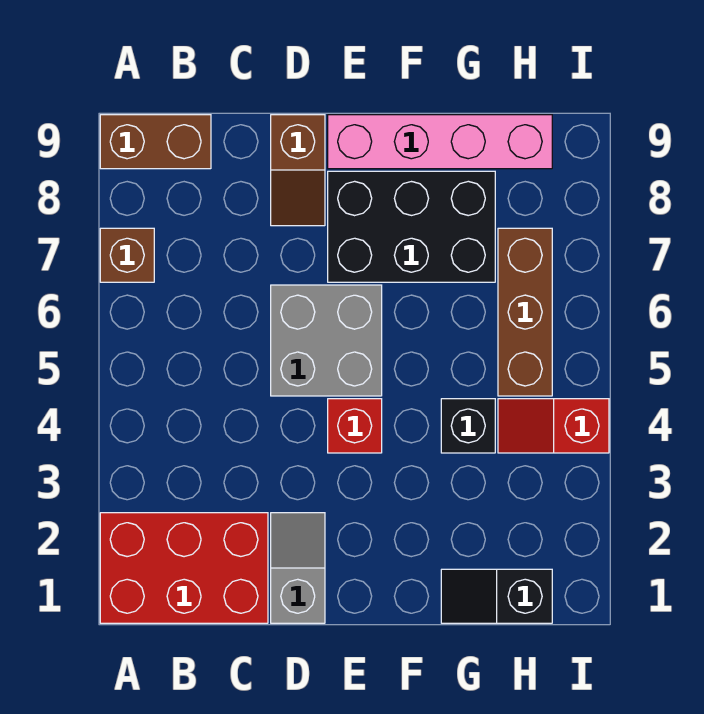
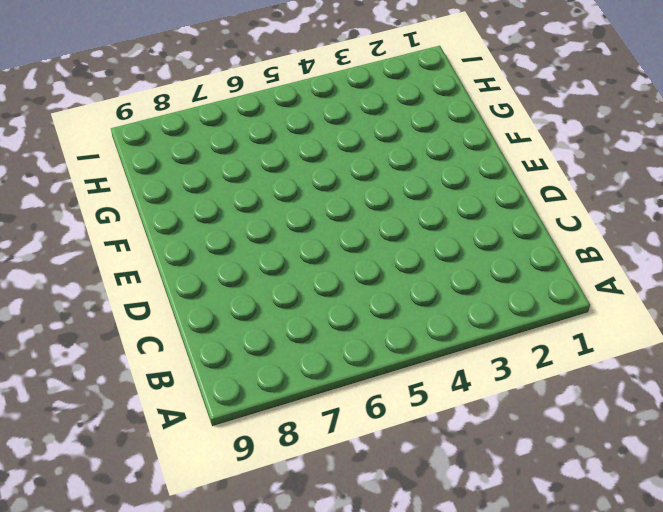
none -> red brick A1:C2 level 1
none -> brown brick A7 level 1
none -> brown brick A9:B9 level 1

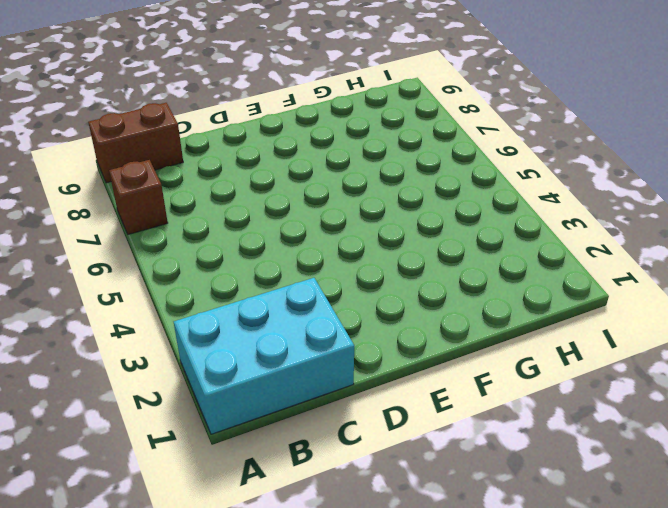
cyan brick A1:C2 level 1 -> red brick A1:C2 level 1
none -> grey slope D1:D2 level 1 top 1
none -> grey brick D5:E6 level 1
none -> brown slope D8:D9 level 1 top 9

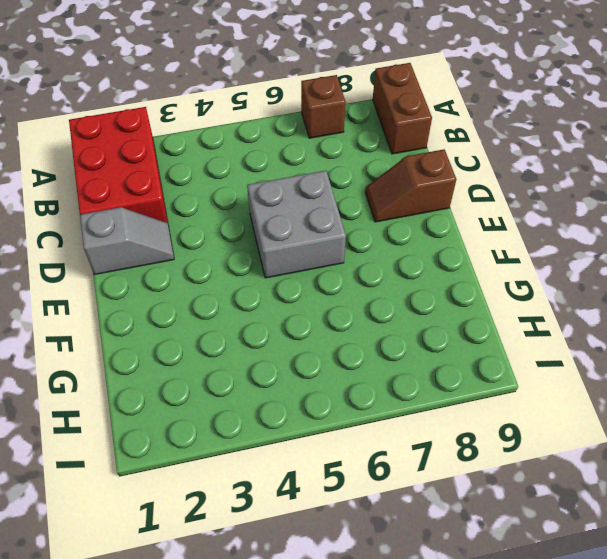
none -> red brick E4 level 1
none -> black brick E7:G8 level 1
none -> pink brick E9:H9 level 1

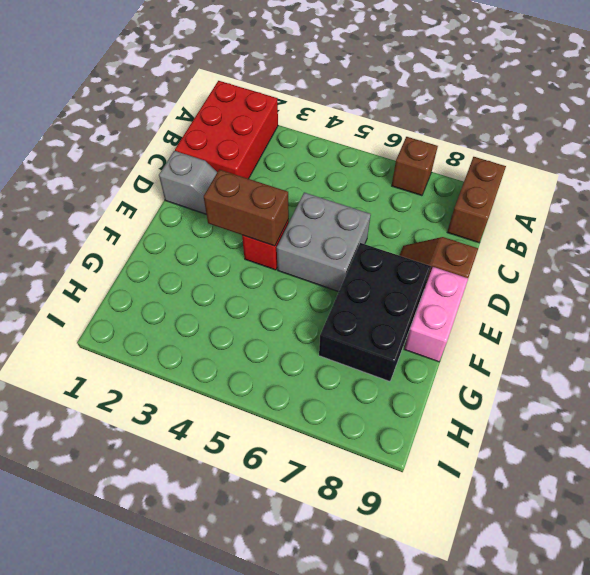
brown brick E3:E4 level 2 -> none
pink brick E9:F9 level 1 -> pink brick E9:H9 level 1
none -> black slope G1:H1 level 1 top H
none -> black brick G4 level 1
none -> red slope H4:I4 level 1 top I

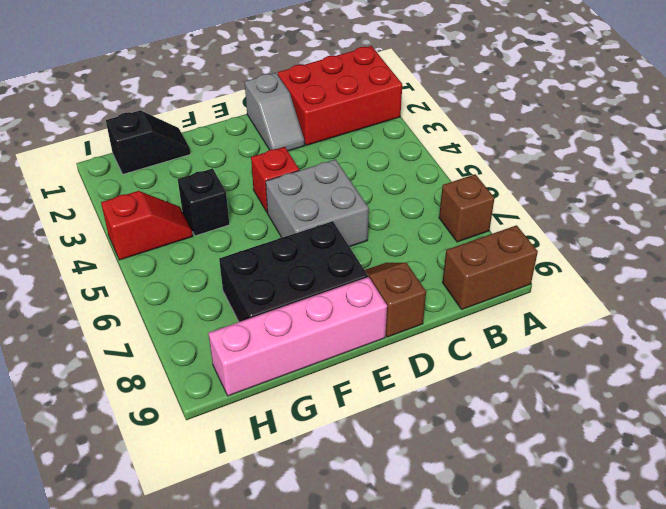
none -> brown brick H5:H7 level 1

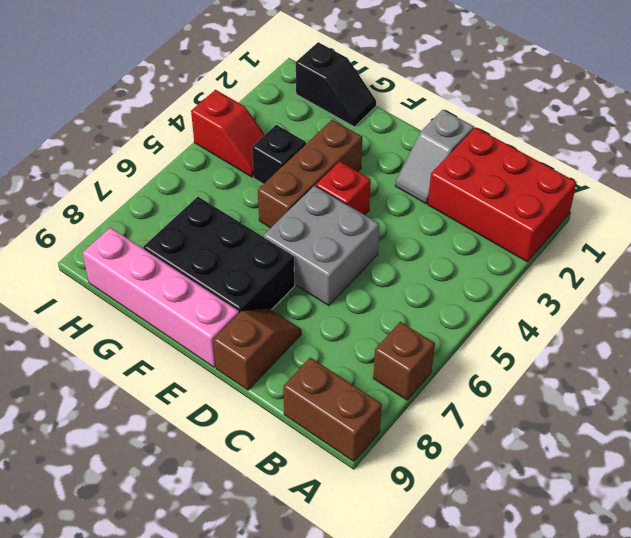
brown brick F3:F5 level 1 -> brown brick H5:H7 level 1

